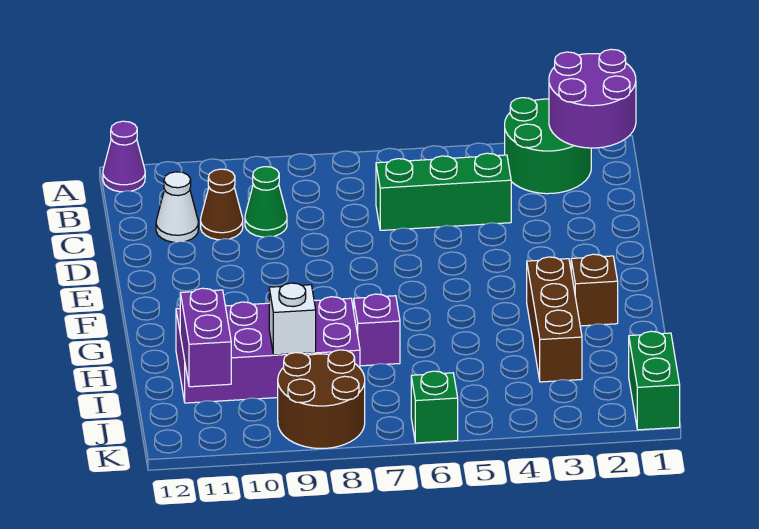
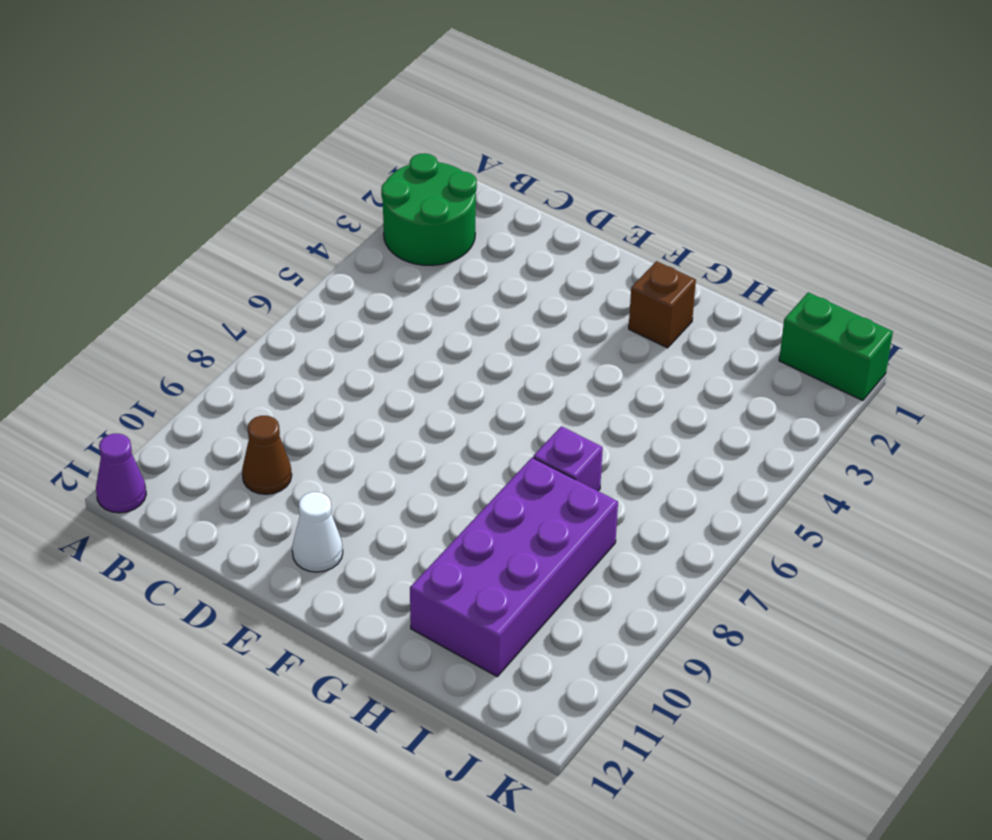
white cone E11 level 1 -> white cone C11 level 1
none -> green brick C4:C6 level 1
none -> green cone C9 level 1
none -> brown brick G3:I3 level 1

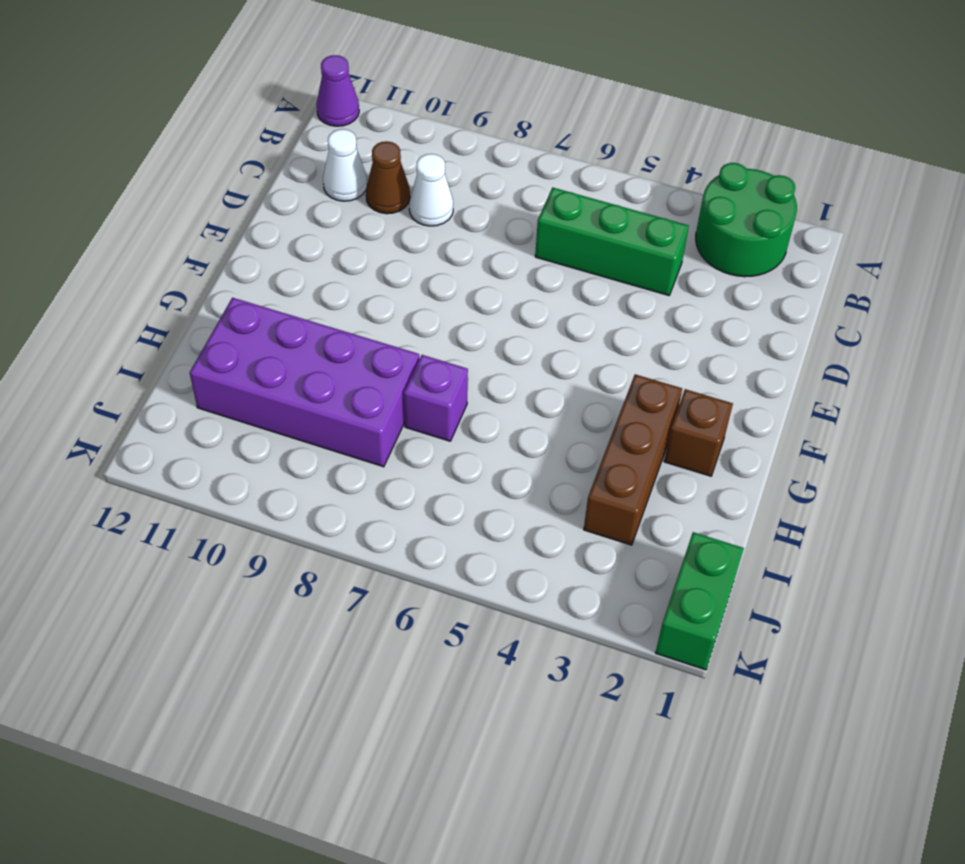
white cone C9 level 1 -> green cone C9 level 1
none -> brown round brick J8:K9 level 1
none -> green brick K6 level 1
none -> purple round brick A1:B2 level 2

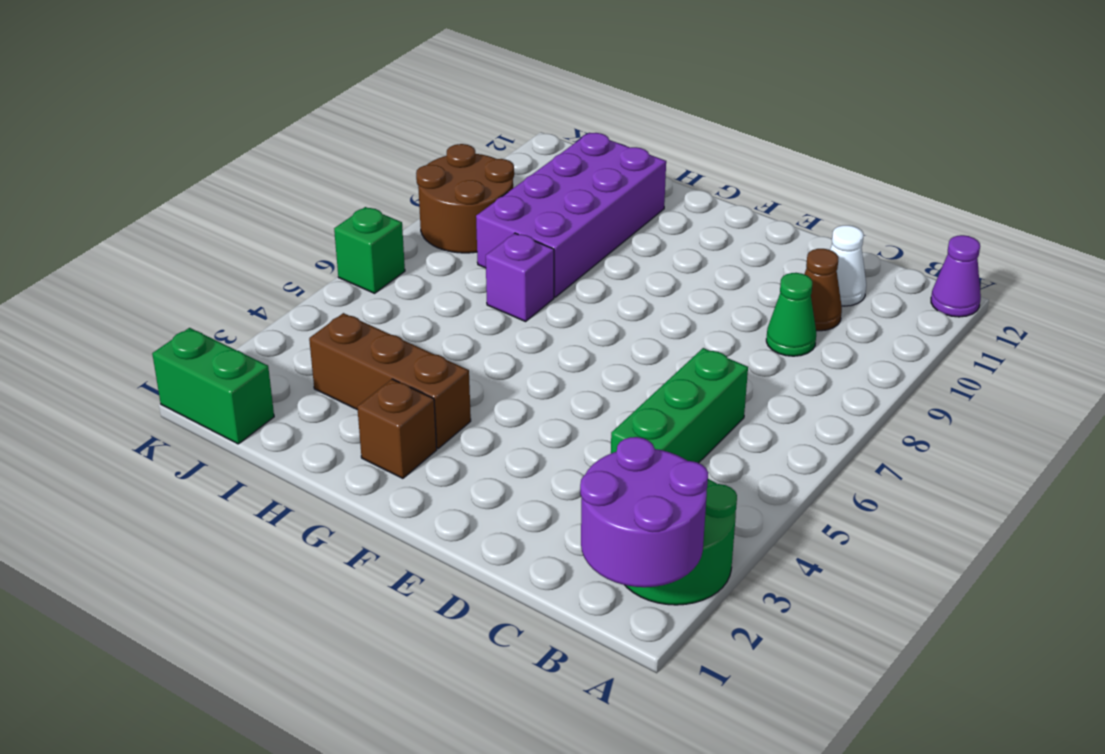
none -> white brick I9 level 2
none -> purple brick I11:J11 level 2

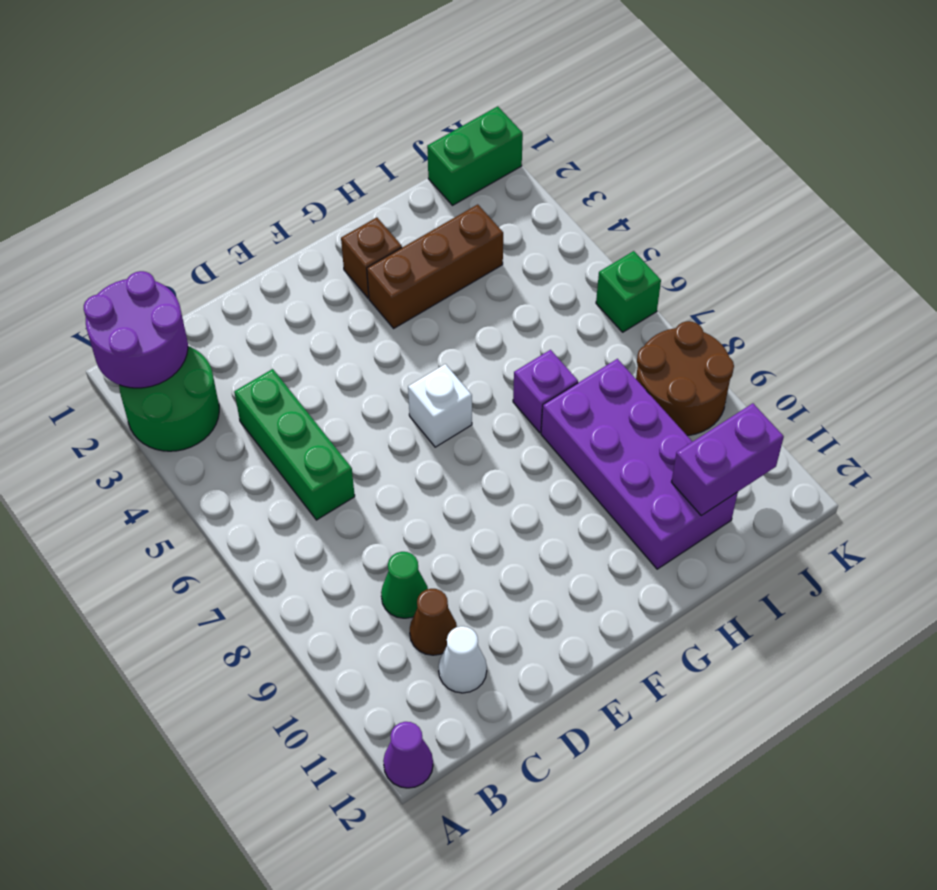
white brick F6 level 1 -> white brick I9 level 2

